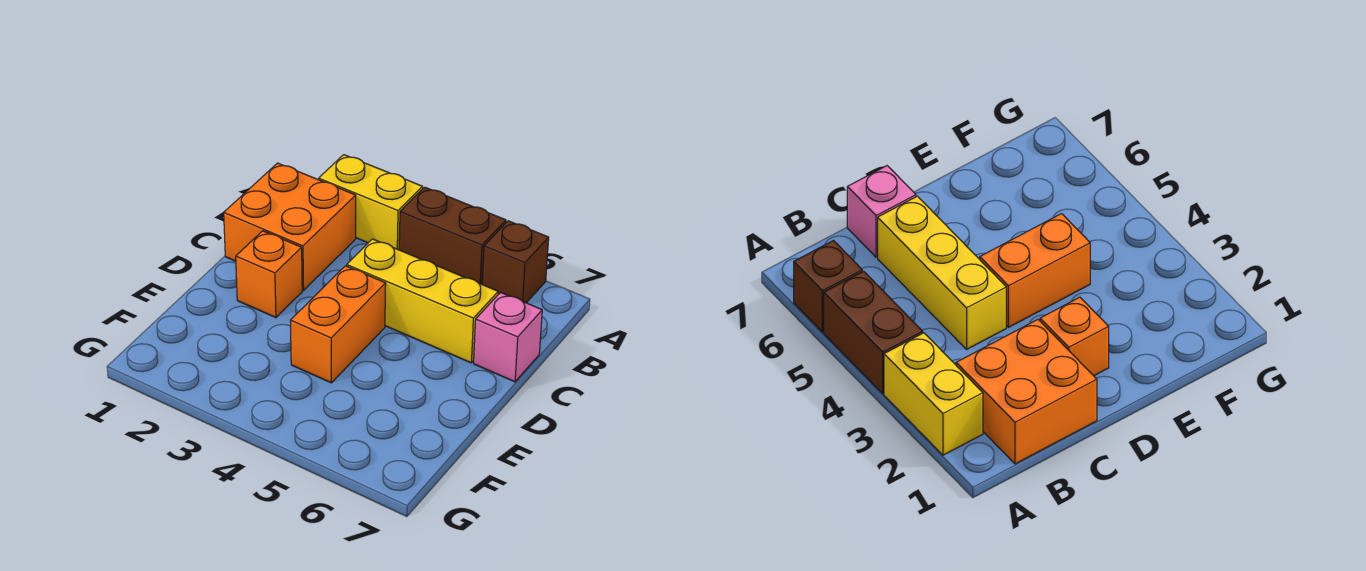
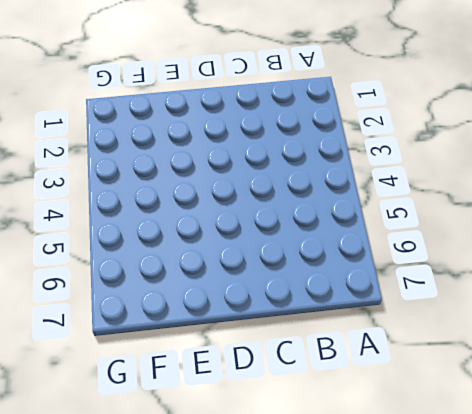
none -> yellow brick A2:A3 level 1
none -> brown brick A4:A5 level 1

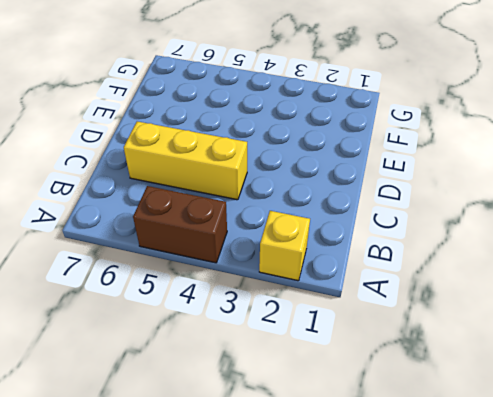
yellow brick A2 level 1 -> yellow brick A2:A3 level 1
none -> brown brick A6 level 1
none -> orange brick B1:C2 level 1

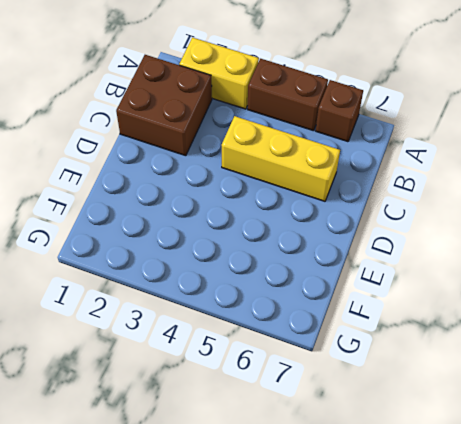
brown brick B1:C2 level 1 -> orange brick B1:C2 level 1
none -> pink brick C7 level 1
none -> orange brick D2 level 1

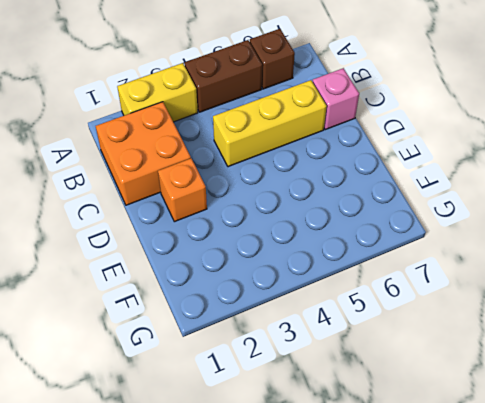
none -> orange brick D4:E4 level 1

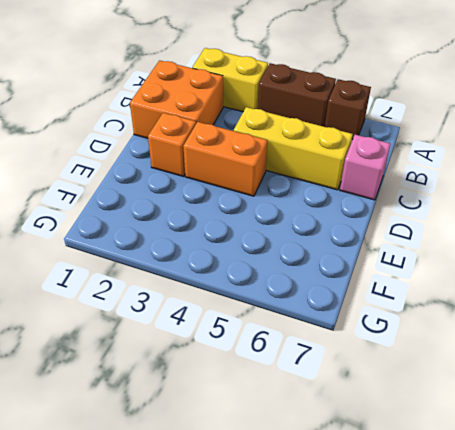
orange brick D3:D4 level 1 -> orange brick D4:E4 level 1

